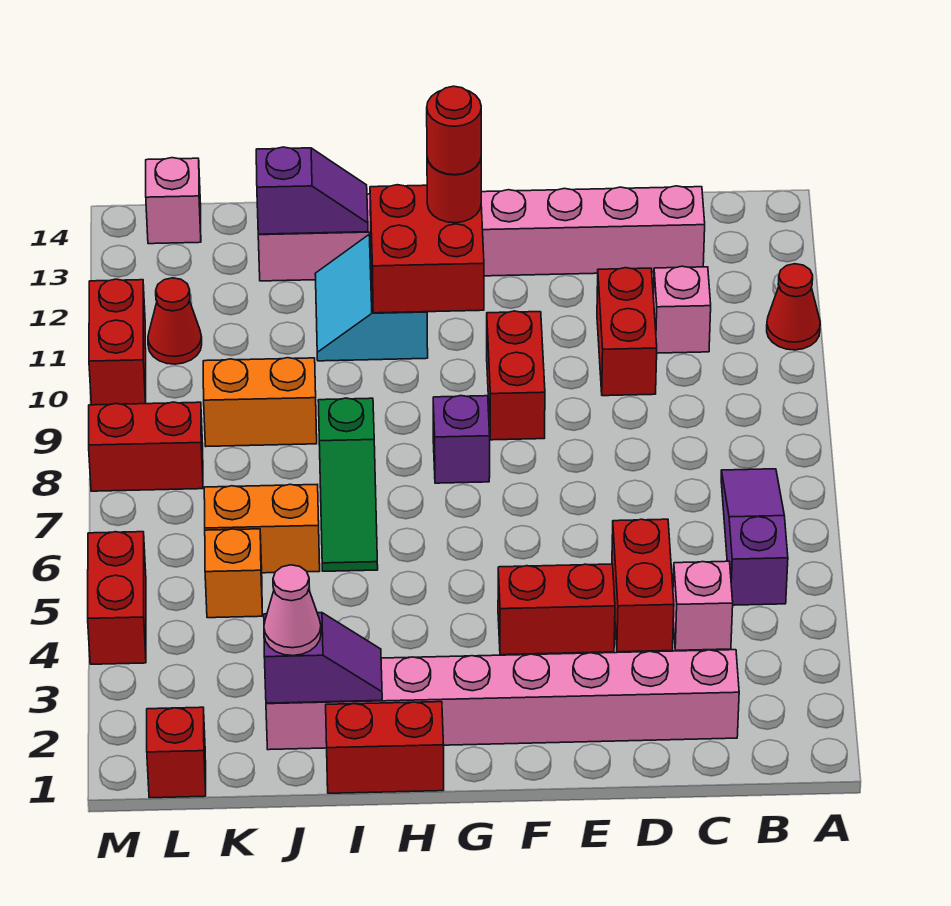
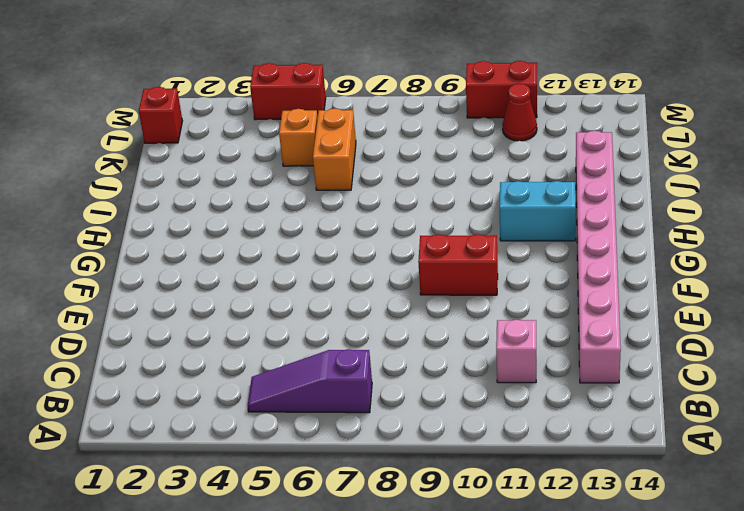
purple slope B5:B7 level 1 top 7 -> purple slope B5:B7 level 1 top 5
none -> red cone A11 level 1
none -> pink brick C2:J2 level 1
none -> pink brick C4 level 1

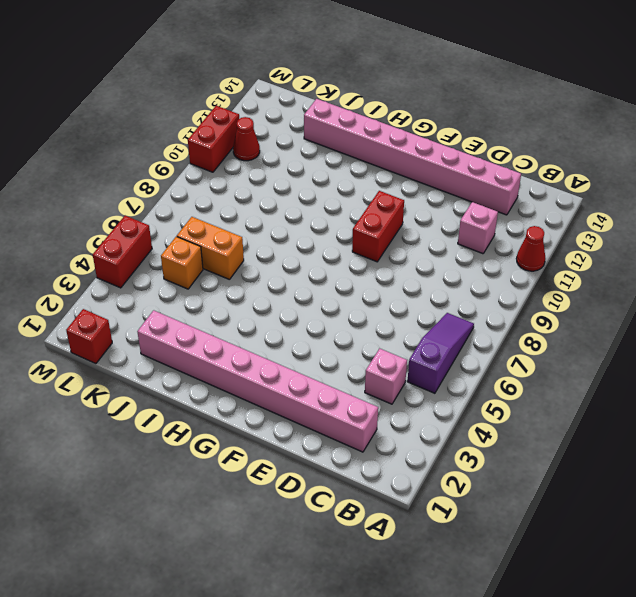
none -> red brick D4:D5 level 1
none -> red brick D10:D11 level 1
none -> red brick E4:F4 level 1

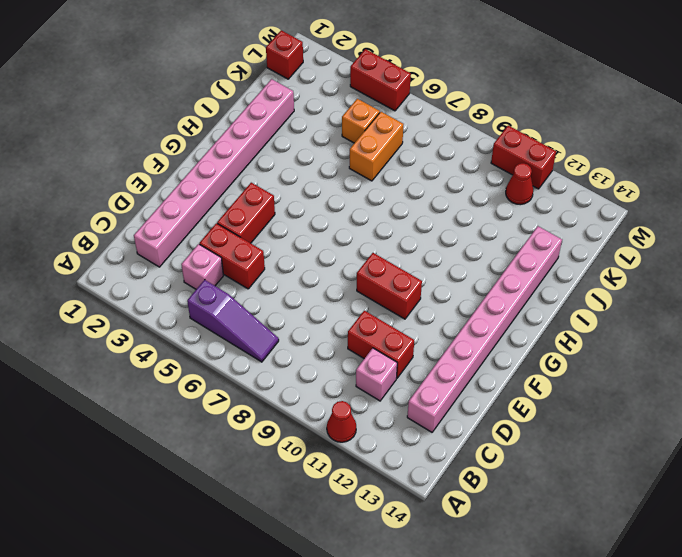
none -> purple brick G8 level 1
none -> red brick H1:I1 level 1
none -> cyan slope H11:I12 level 1 top H

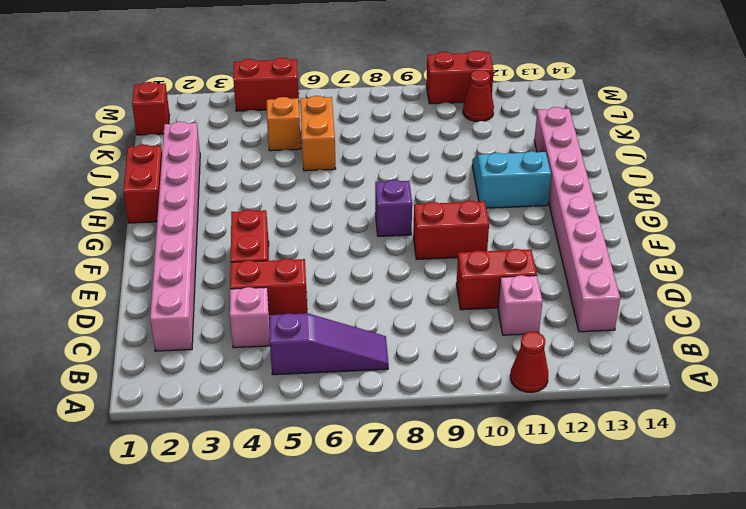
none -> green slope I6:I8 level 1 top 8
none -> orange brick J9:K9 level 1
none -> red brick L8:M8 level 1

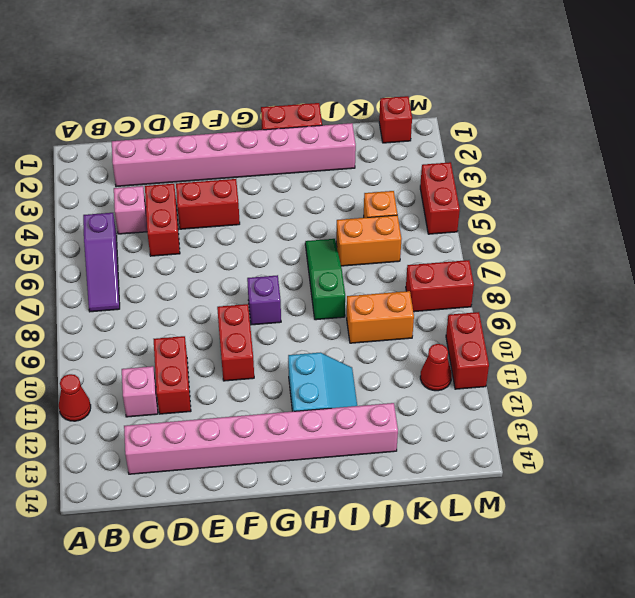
none -> pink brick L14 level 1
none -> red brick G11:H12 level 2
none -> purple slope I2:J2 level 2 top J

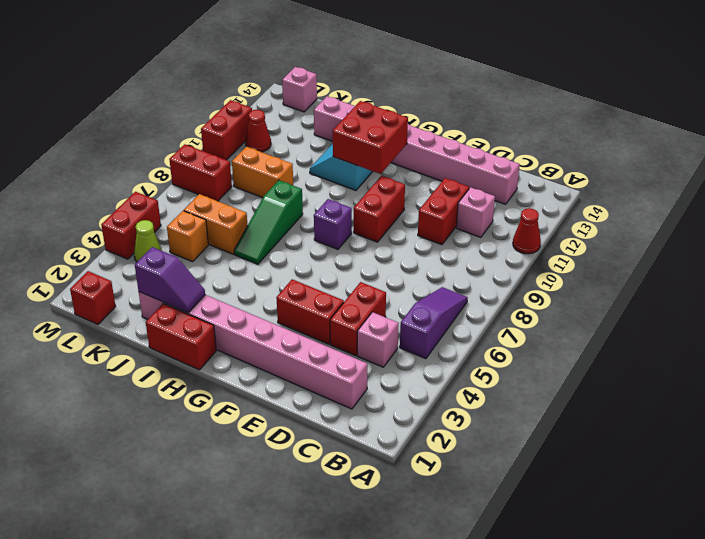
lime cone L4 level 1 -> none
none -> purple slope I13:J13 level 2 top J
none -> red round brick G12 level 3
none -> pink cone J2 level 3

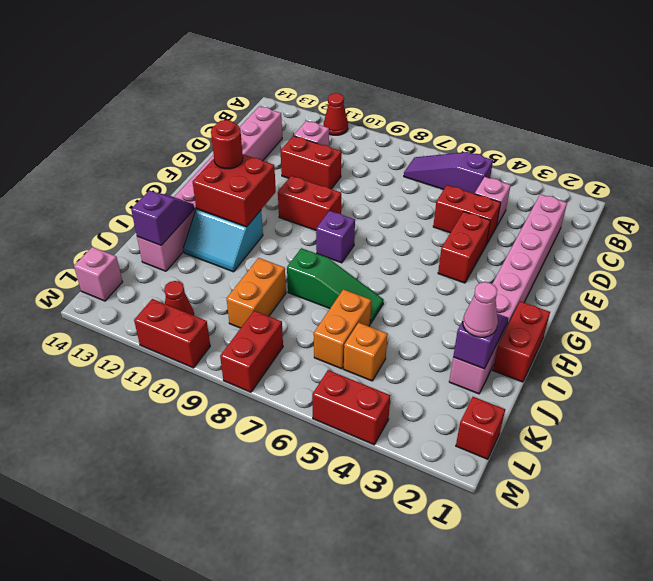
none -> red round brick G12 level 4

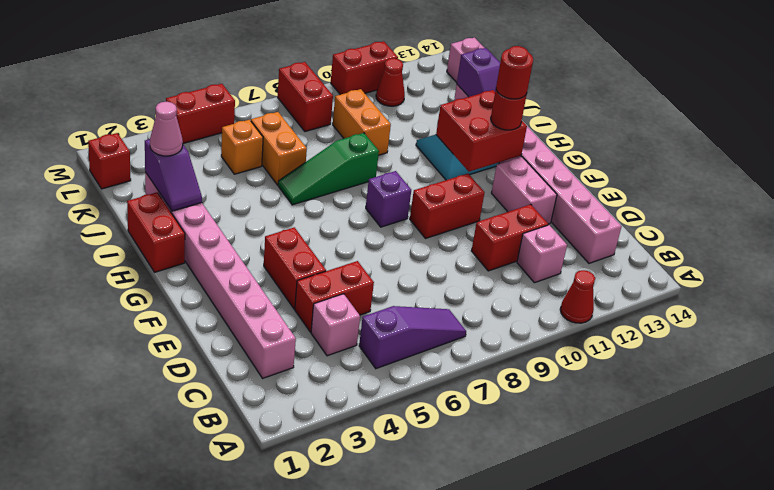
pink brick E12:F12 level 1 -> none

